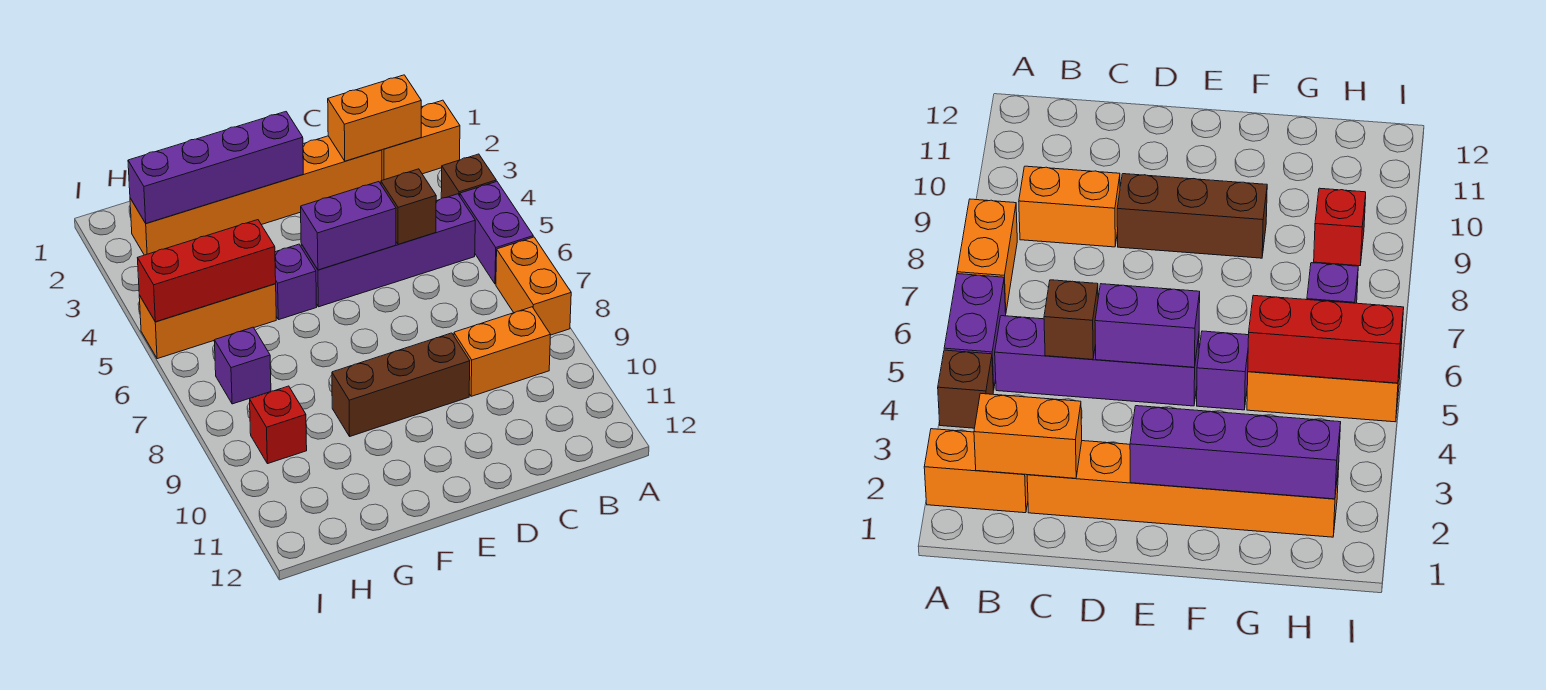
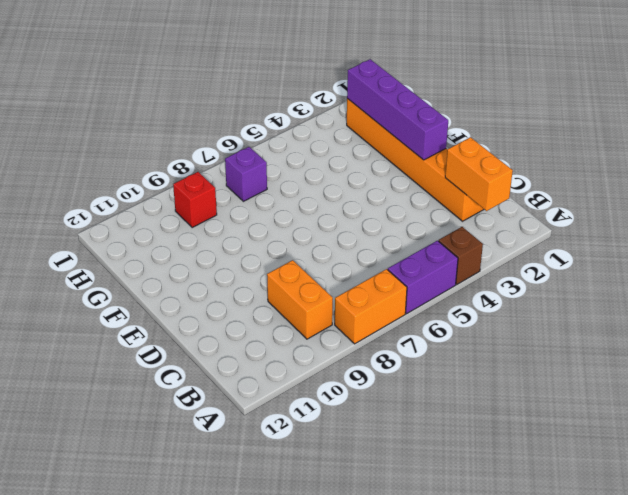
none -> orange brick A2:B2 level 1
none -> purple brick B5:E5 level 1
none -> brown brick D9:F9 level 1

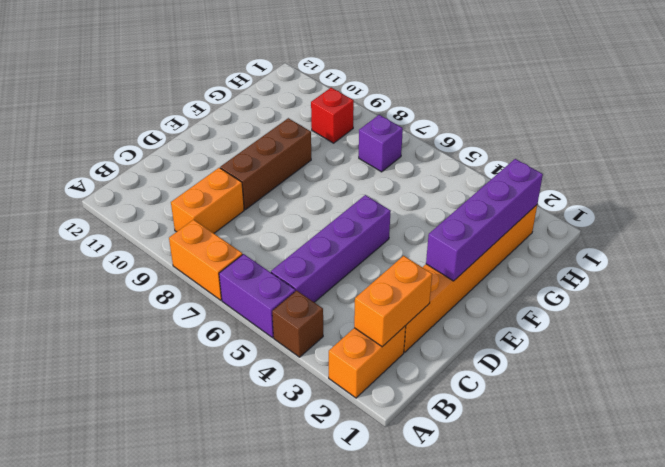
none -> purple brick F5 level 1
none -> orange brick G5:I5 level 1
none -> brown brick C5 level 2

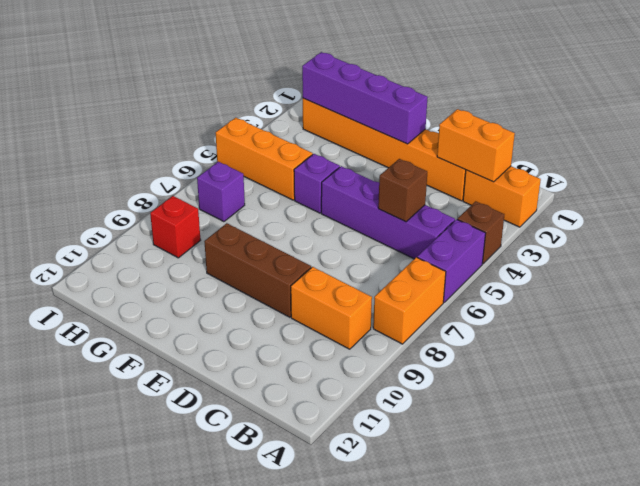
none -> purple brick D5:E5 level 2
none -> red brick G5:I5 level 2

